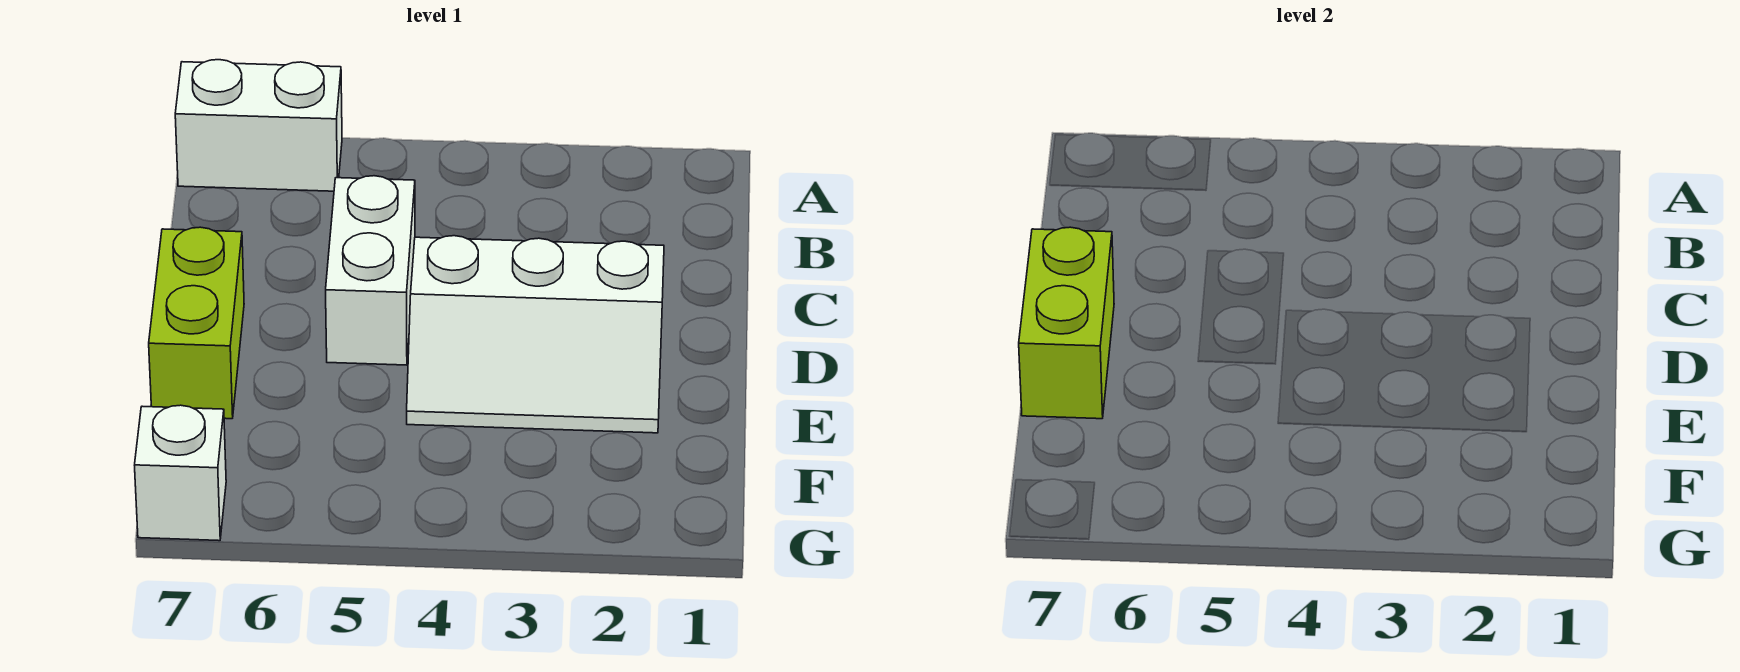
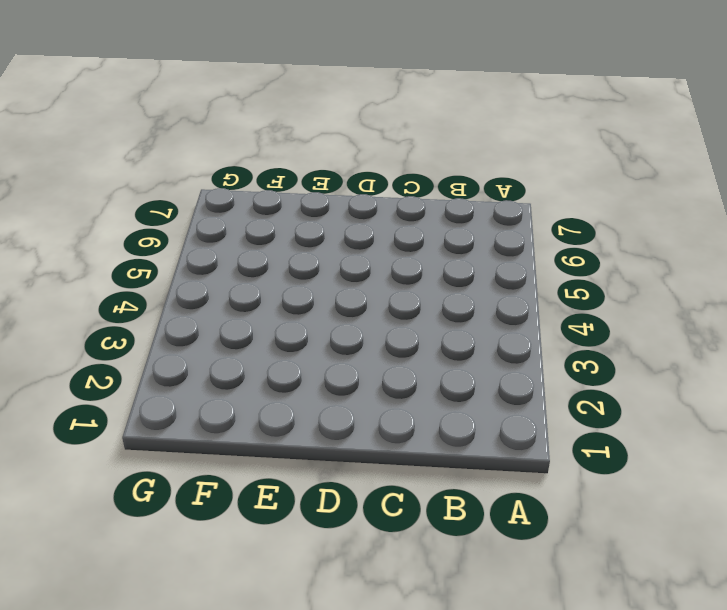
none -> white brick A6:A7 level 1
none -> white brick C5:D5 level 1

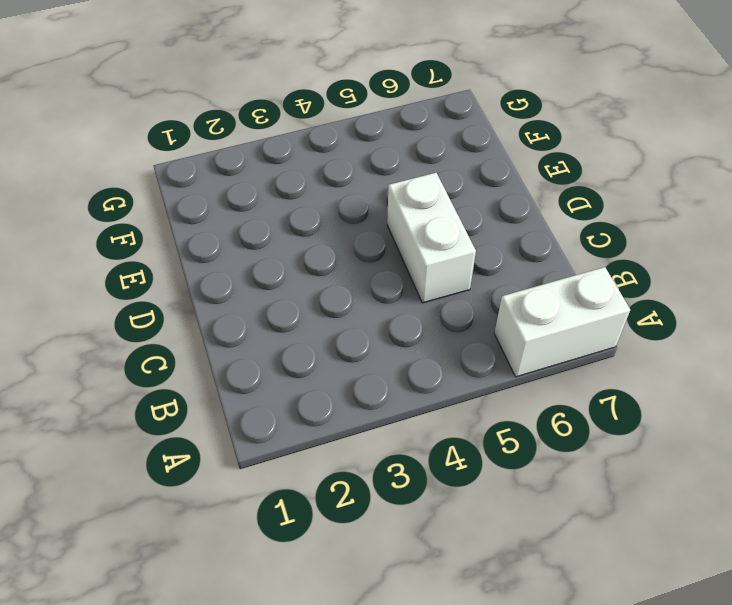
none -> white slope D2:E4 level 1 top D
none -> lime brick D7:E7 level 1

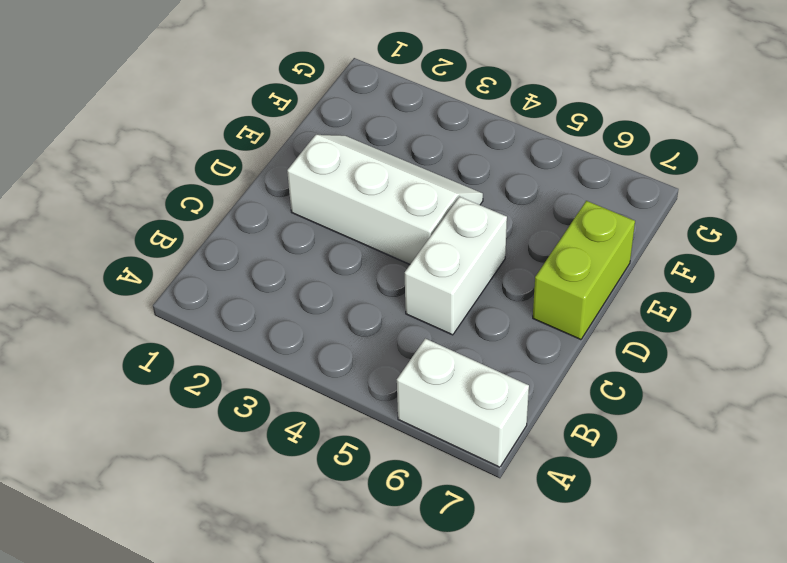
none -> white brick G7 level 1
none -> lime brick D7:E7 level 2

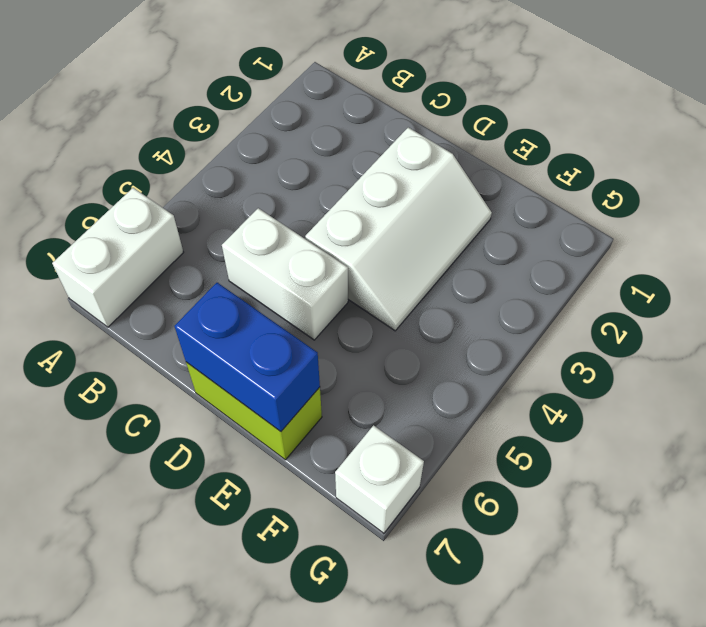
blue brick D7:E7 level 2 -> lime brick D7:E7 level 2

